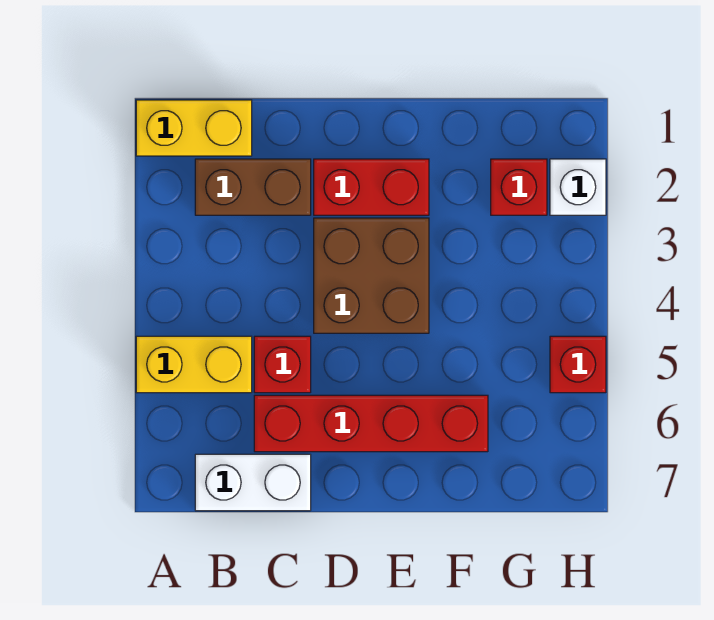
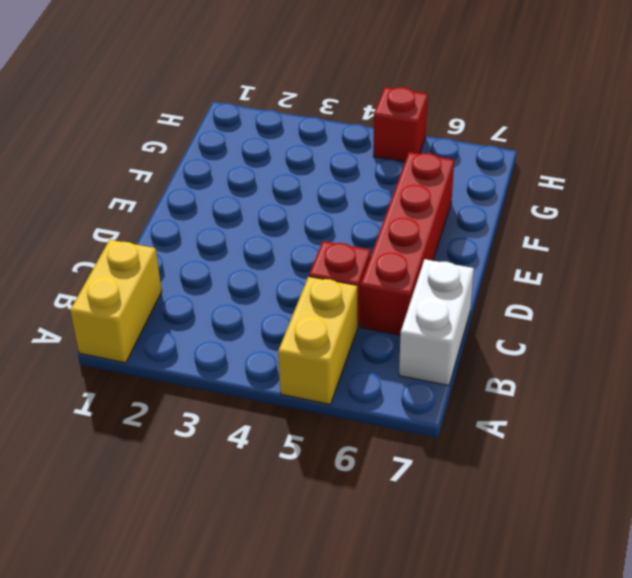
none -> brown brick B2:C2 level 1
none -> red brick D2:E2 level 1

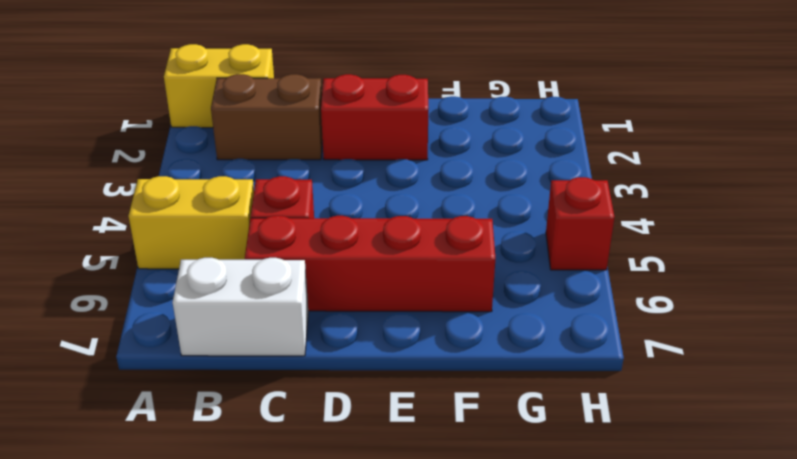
none -> brown brick D3:E4 level 1
none -> red brick G2 level 1

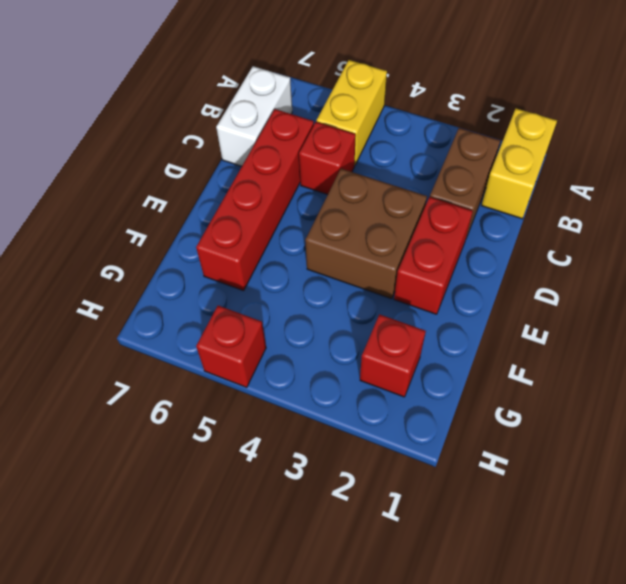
none -> white brick H2 level 1

